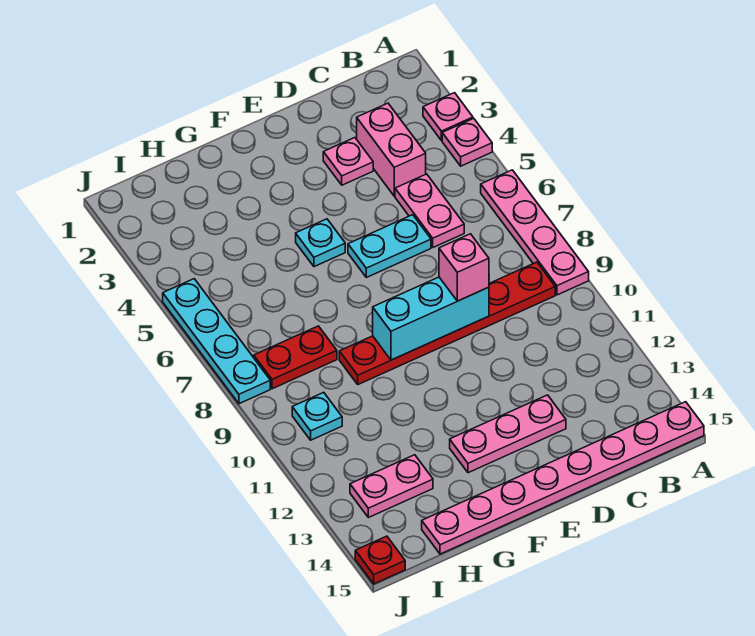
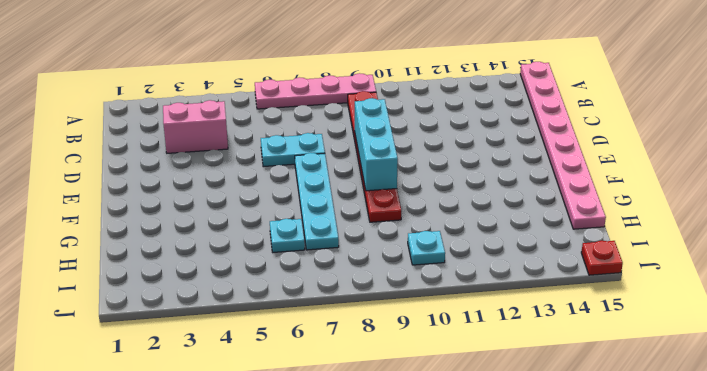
cyan plate D6:D7 level 1 -> cyan plate D6:E6 level 1
cyan plate E7:H7 level 1 -> cyan plate J5:J8 level 1
cyan plate H6 level 1 -> cyan plate F5 level 1
none -> pink plate A3 level 1
none -> pink plate A4 level 1
none -> pink plate C5:C6 level 1

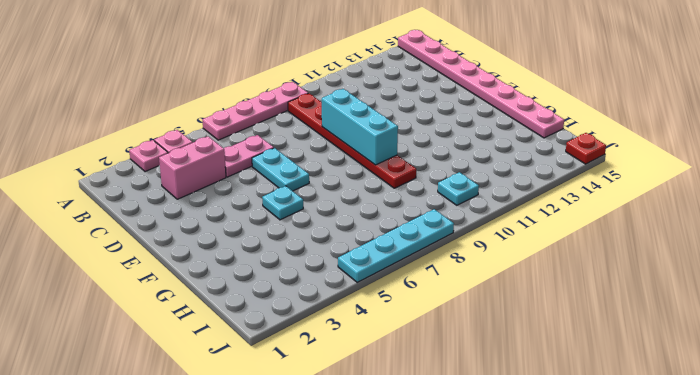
none -> pink plate D3 level 1
none -> pink plate D13:F13 level 1
none -> red plate H8:I8 level 1

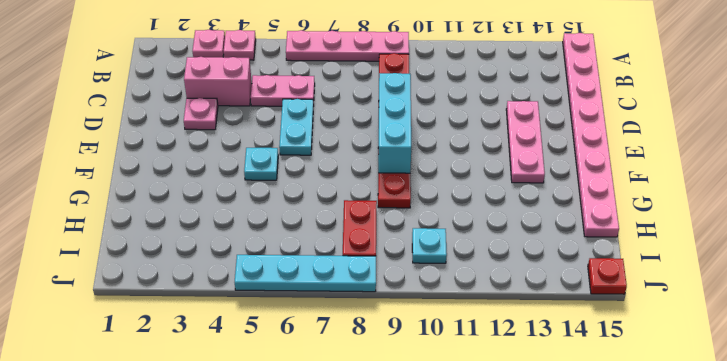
none -> pink plate H13:I13 level 1
none -> pink brick D9 level 3

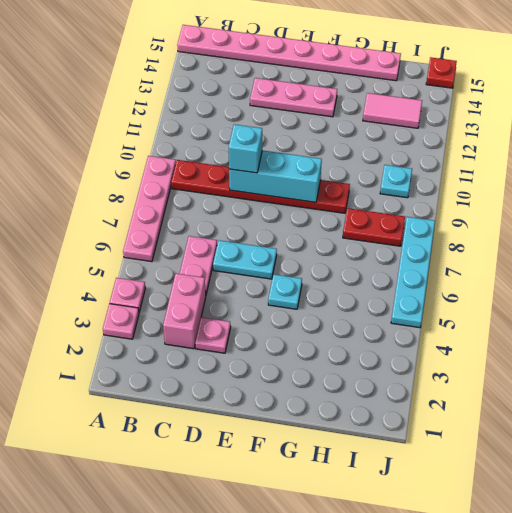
cyan brick D9 level 3 -> pink brick D9 level 3
pink tile H13:I13 level 1 -> pink plate H13:I13 level 1

